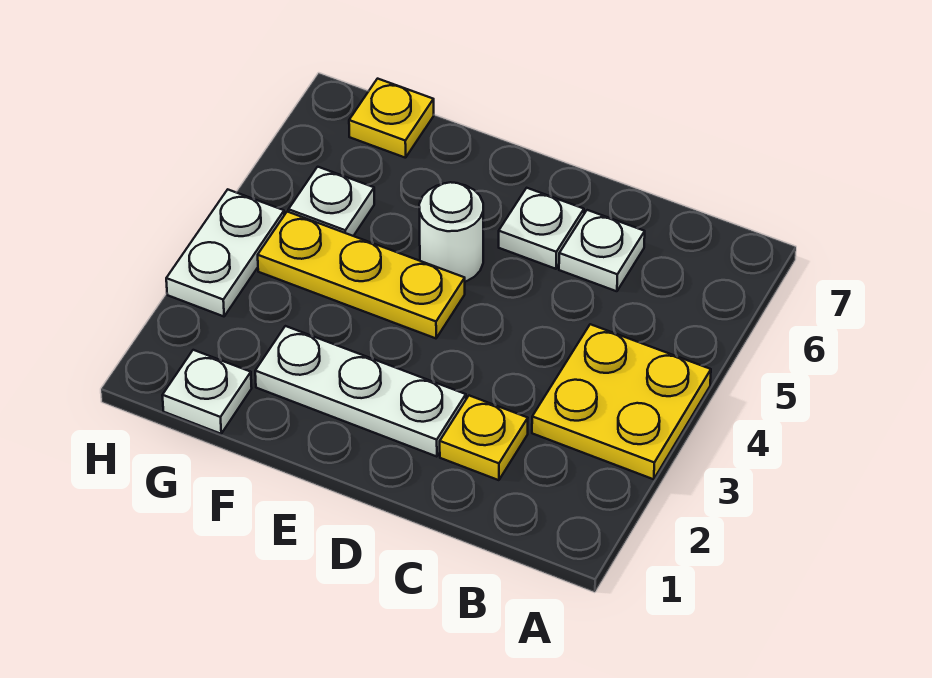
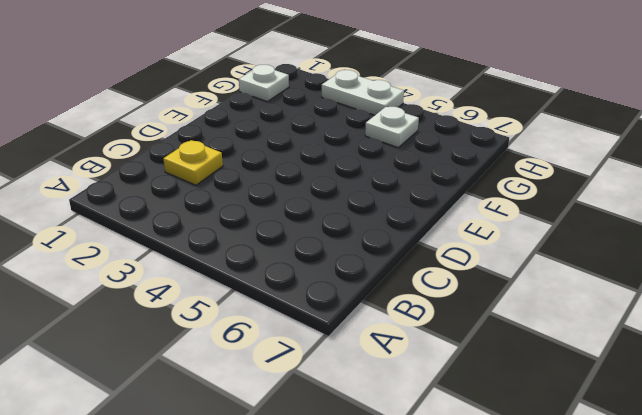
none -> yellow plate A3:B4 level 1
none -> white plate C6 level 1

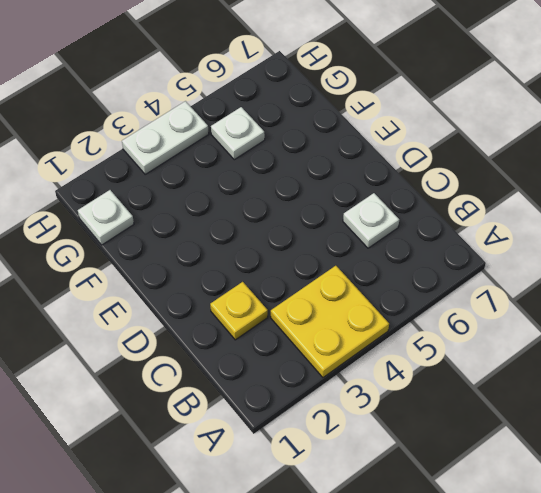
none -> white plate D2:F2 level 1
none -> white plate D6 level 1

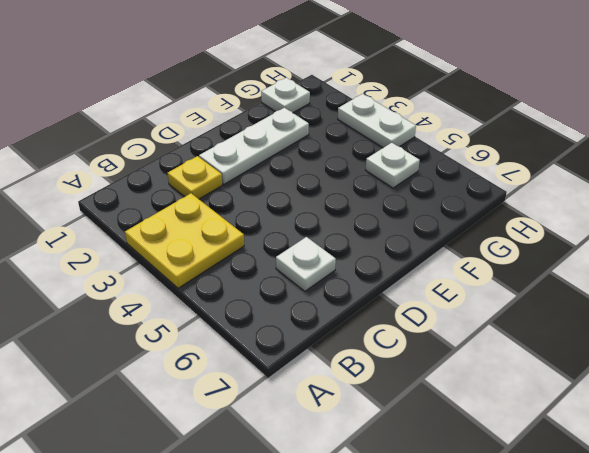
none -> white plate D6 level 1
none -> yellow plate E4:G4 level 1

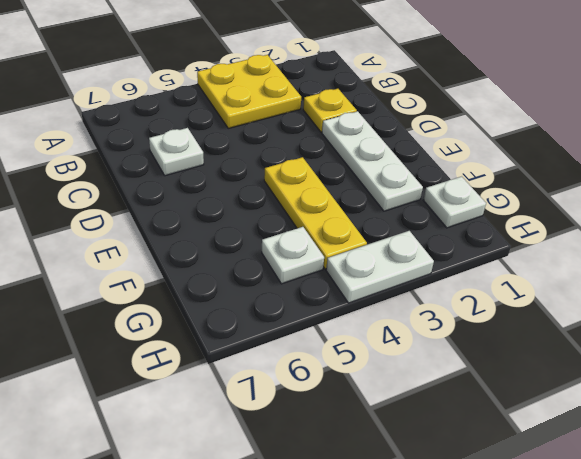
none -> white plate D6 level 1
none -> white round brick E5 level 1

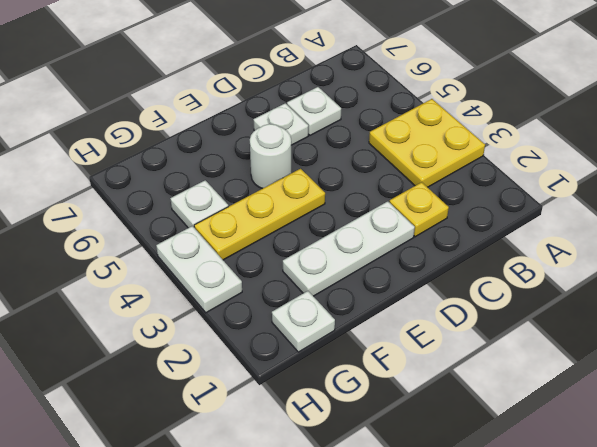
none -> yellow plate G7 level 1

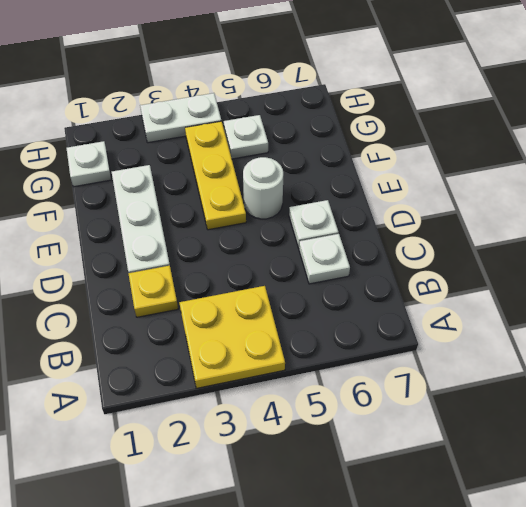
none -> yellow plate G7 level 1

